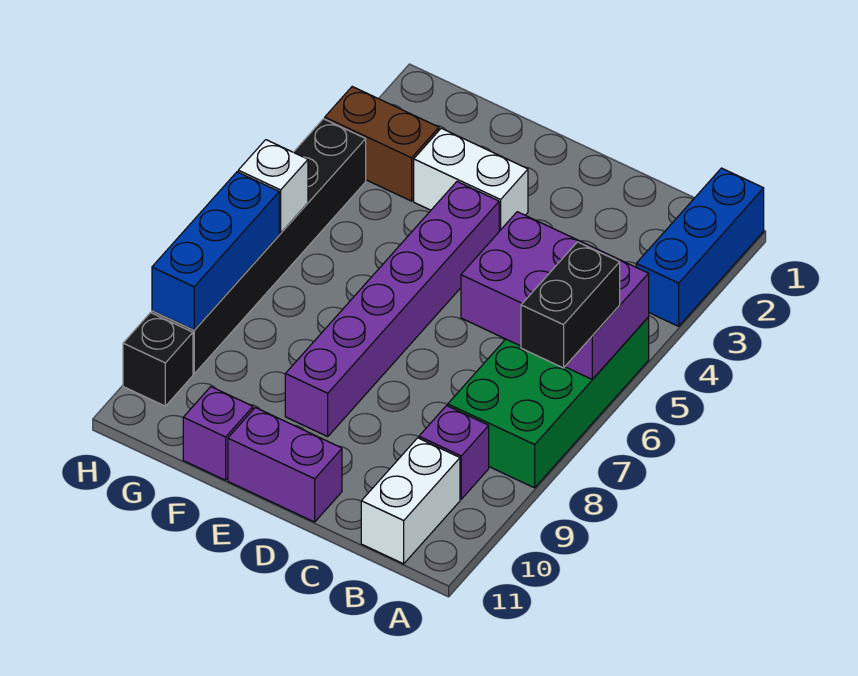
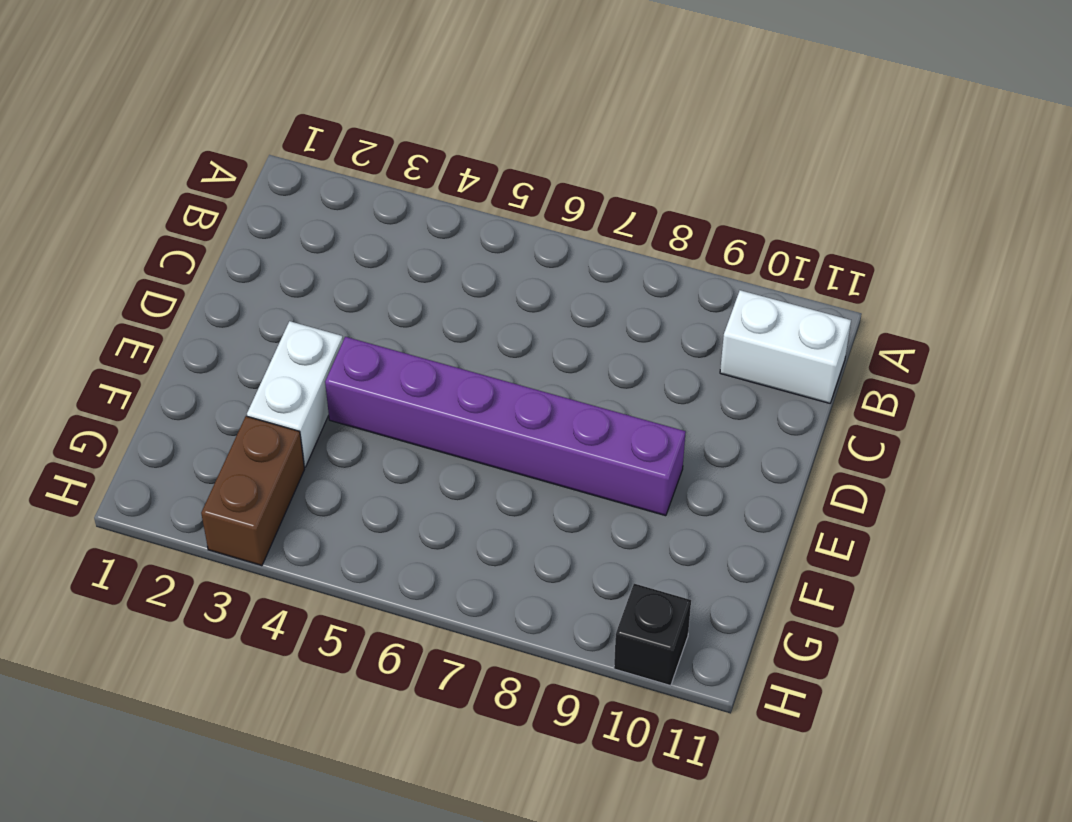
none -> blue brick A1:A3 level 1
none -> green brick A5:B8 level 1
none -> purple brick B9 level 1

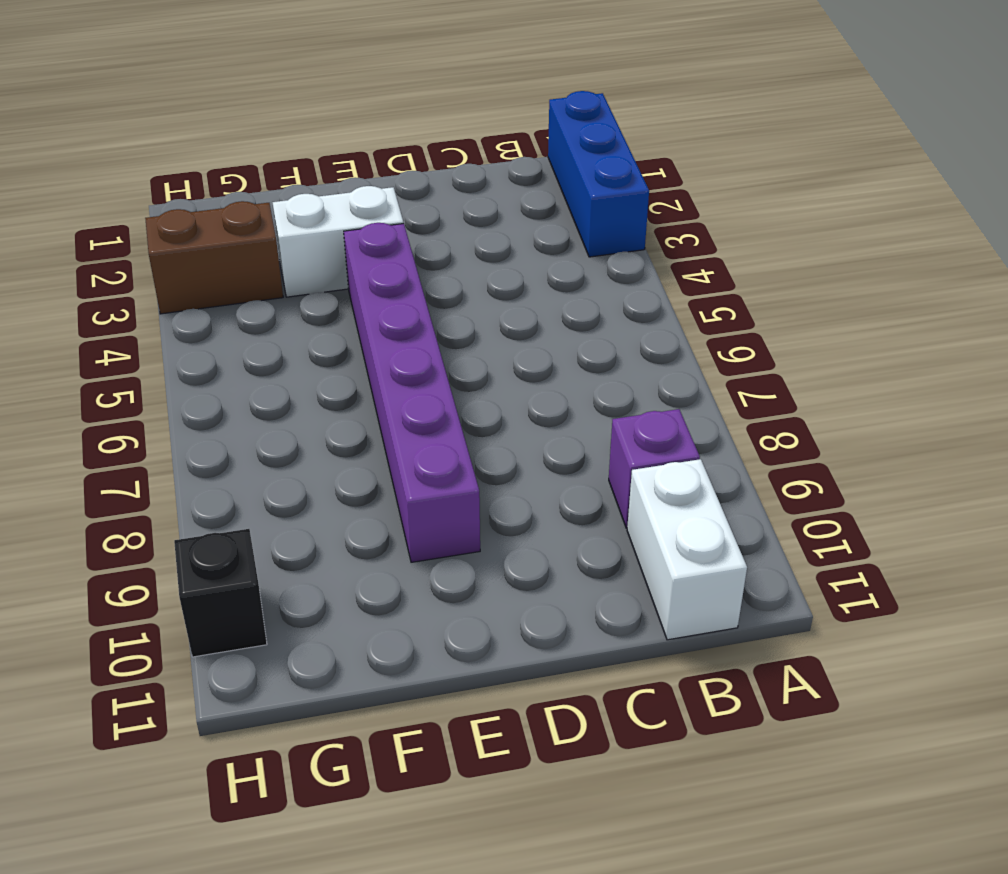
none -> green brick A5:B8 level 1
none -> purple brick D11:E11 level 1
none -> purple brick F11 level 1

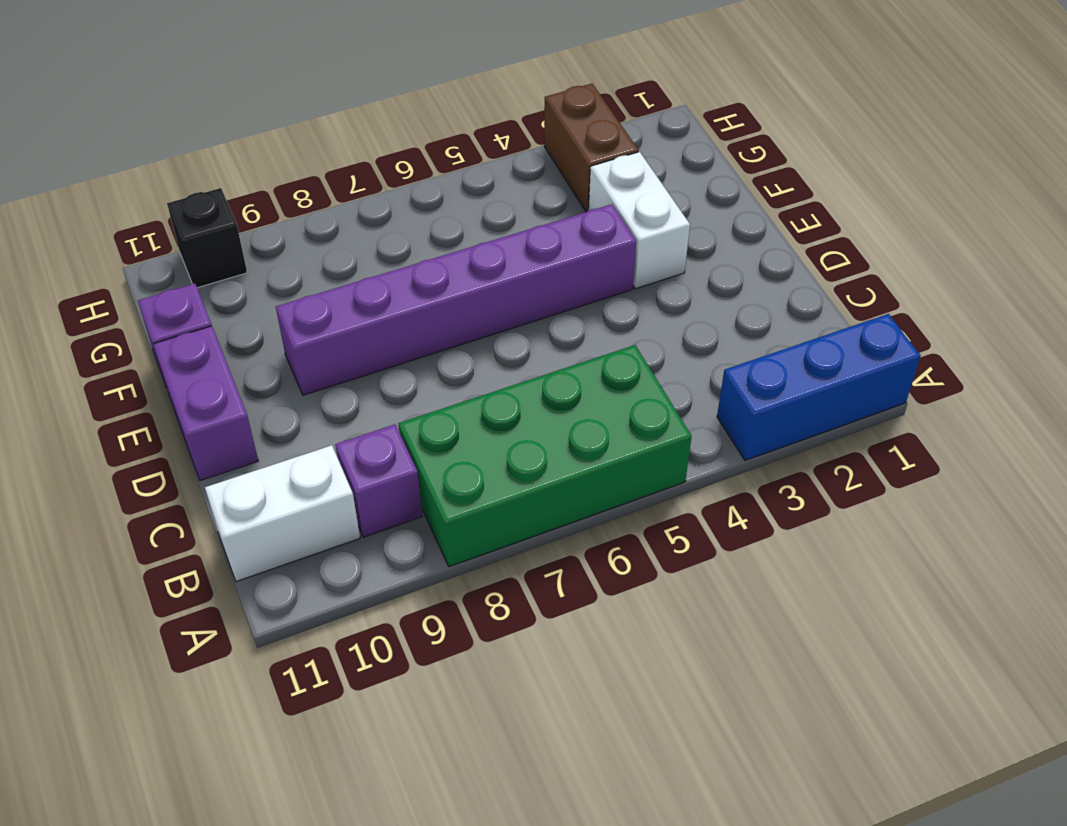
none -> black brick H4:H9 level 1
none -> purple brick A5:C6 level 2
none -> white brick H6 level 2

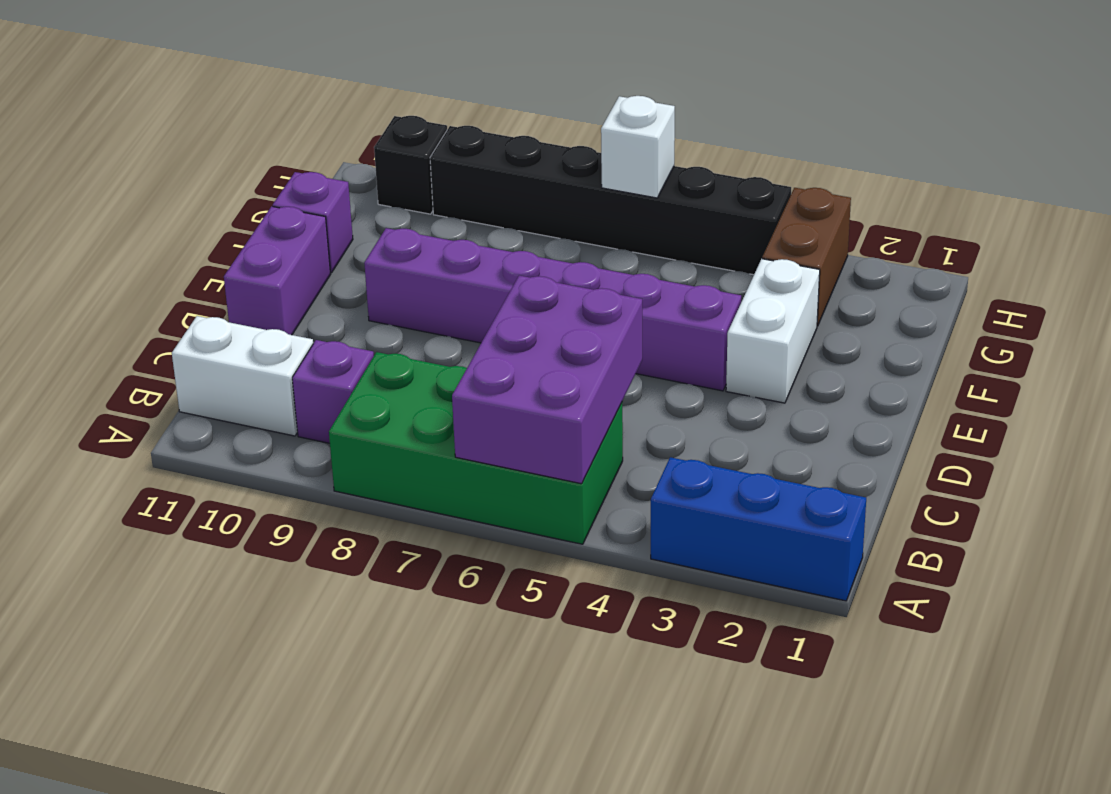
none -> blue brick H7:H9 level 2
none -> black brick A6:A7 level 3

